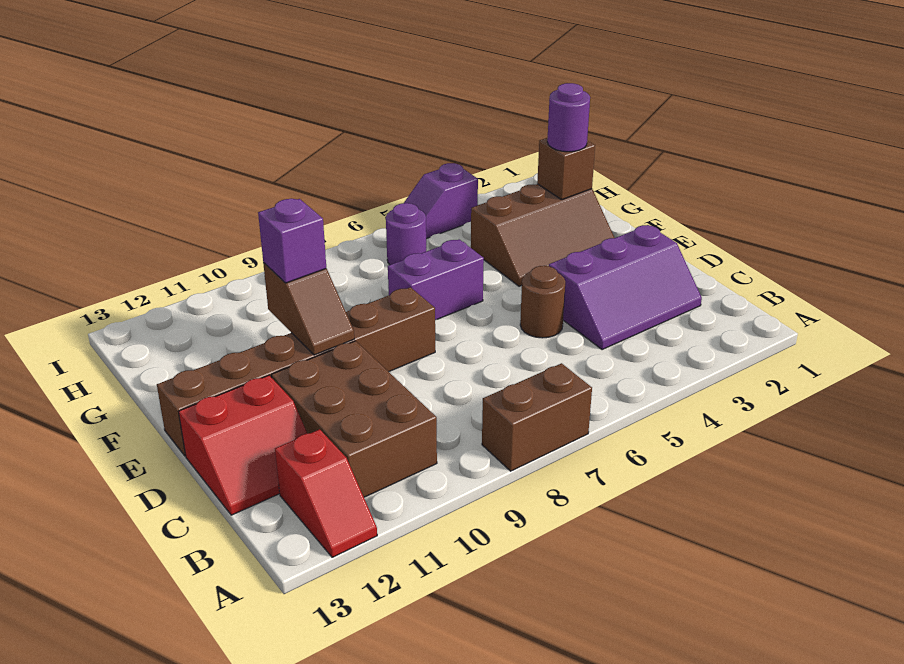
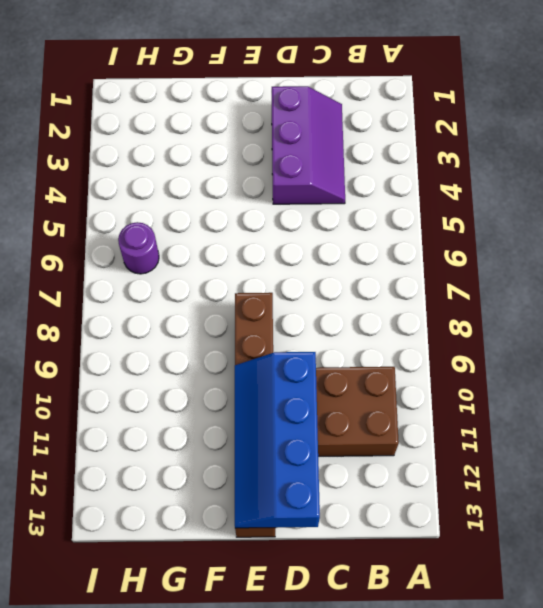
blue slope D10:E13 level 2 top D -> brown slope E10:F10 level 2 top F
none -> brown brick A7:A8 level 1
none -> red slope A12:B12 level 1 top B
none -> red slope C12:D13 level 1 top D

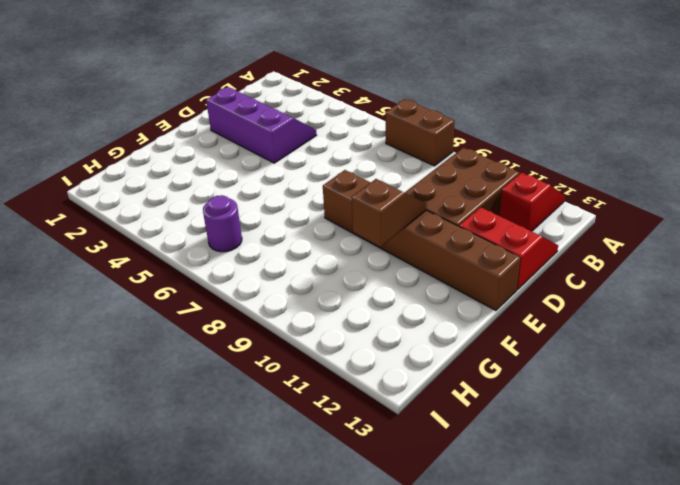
none -> brown round brick D5 level 1
none -> brown slope F2:G4 level 1 top G
none -> purple brick F6:F7 level 1

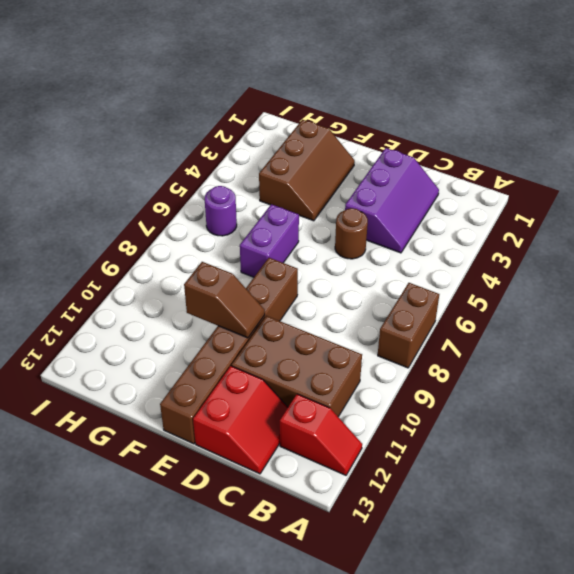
none -> purple slope I4:I5 level 1 top 4
none -> brown brick G2 level 2
none -> purple brick F10 level 3

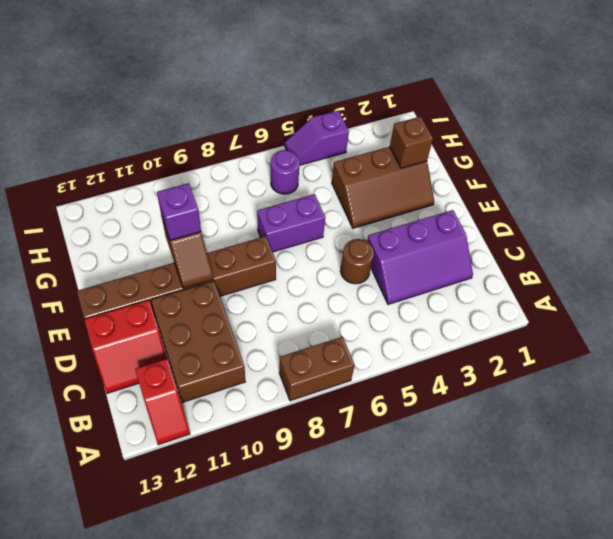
none -> purple round brick G2 level 3

